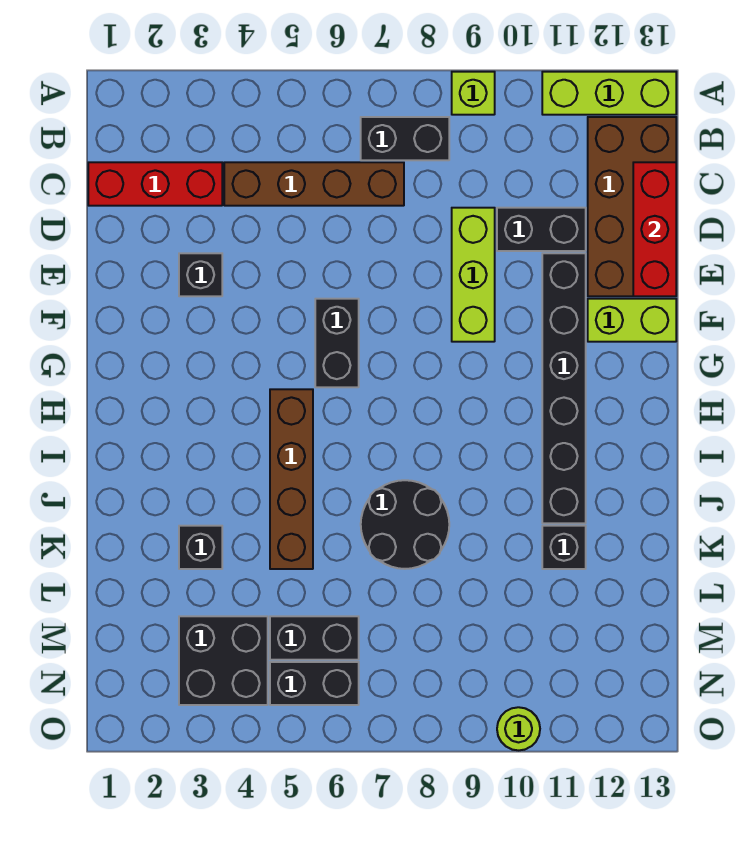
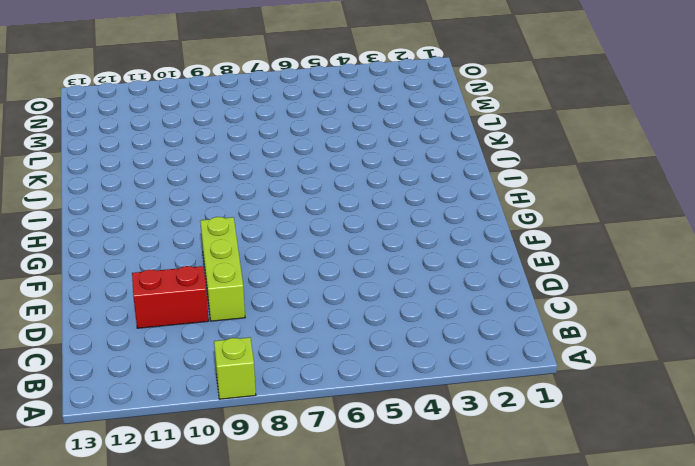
red brick D10:D11 level 1 -> black brick D10:D11 level 1
none -> lime brick A11:A13 level 1
none -> black brick B7:B8 level 1
none -> brown brick B12:E13 level 1

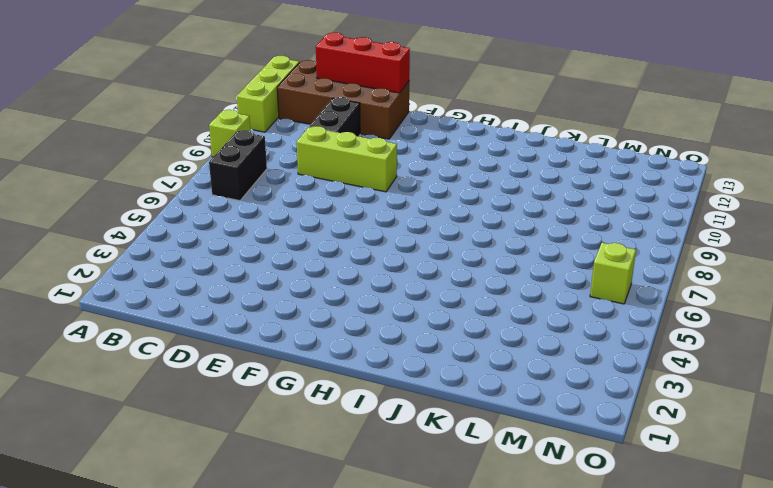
lime brick N6 level 1 -> black brick N5:N6 level 1
none -> red brick C1:C3 level 1
none -> brown brick C4:C7 level 1
none -> black brick E3 level 1

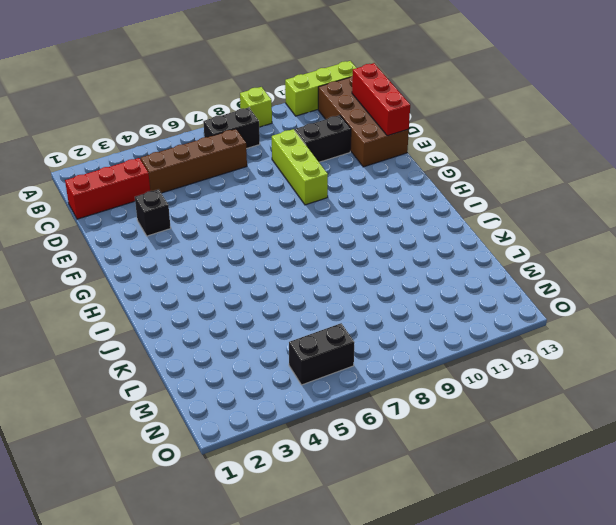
none -> black brick E11:J11 level 1
none -> black brick F6:G6 level 1
none -> lime brick F12:F13 level 1

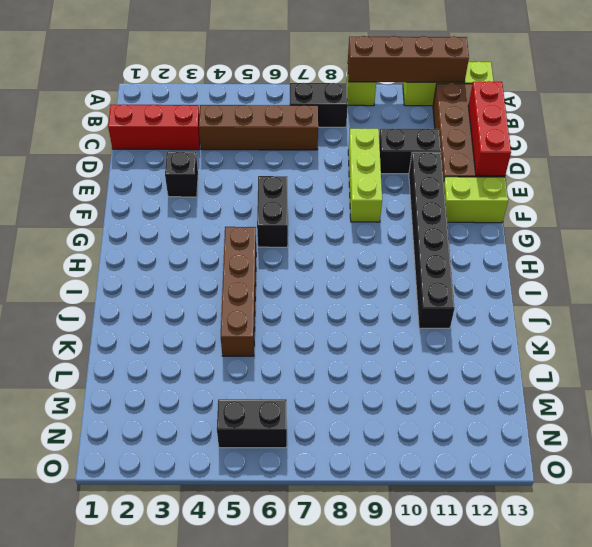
brown brick A9:A12 level 2 -> none
none -> black round brick J7:K8 level 1
none -> black brick K3 level 1
none -> black brick K11 level 1

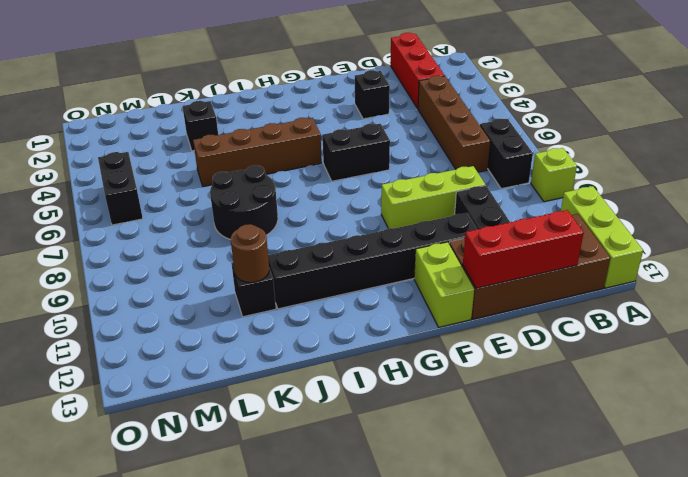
brown round brick K11 level 2 -> none
none -> black brick M3:N4 level 1
none -> black brick M5:M6 level 1
none -> lime round brick O10 level 1

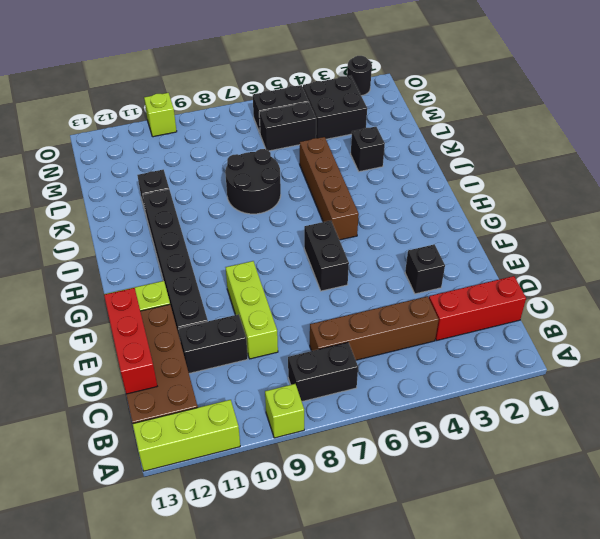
black round brick O2 level 1 -> none
lime brick O10 level 1 -> lime round brick O10 level 1

